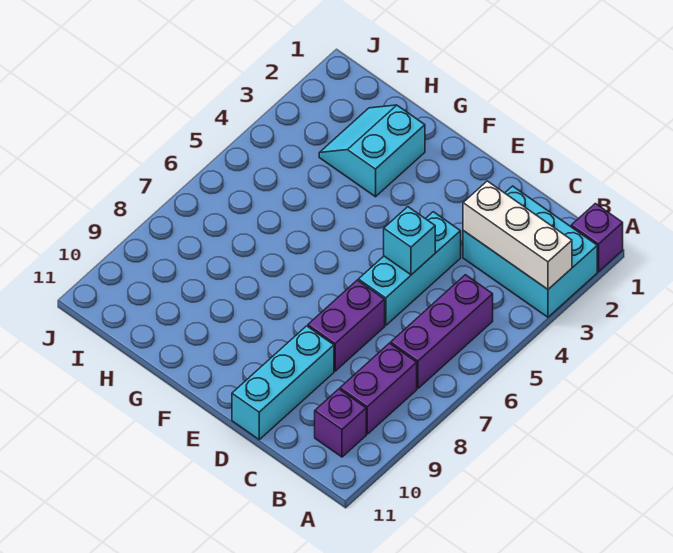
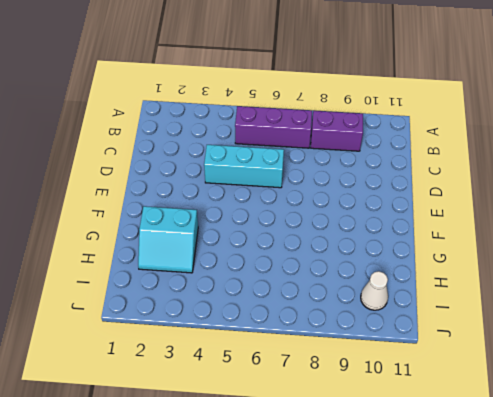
white cone I10 level 1 -> none
none -> purple brick A1 level 1
none -> cyan brick A2:C3 level 1

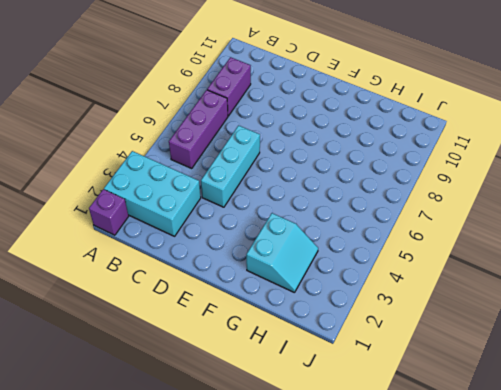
none -> purple brick B10 level 1
none -> purple brick D7:D8 level 1

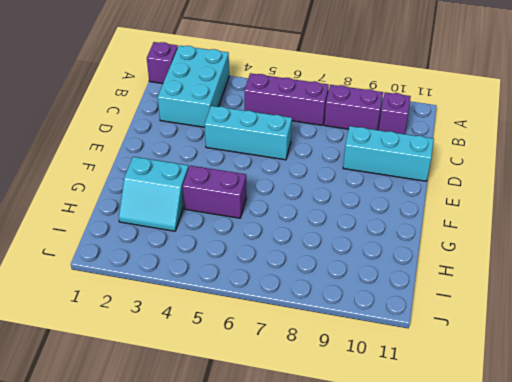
purple brick G4:G5 level 1 -> purple brick D7:D8 level 1
none -> white brick A3:C3 level 2
none -> cyan brick D5 level 2

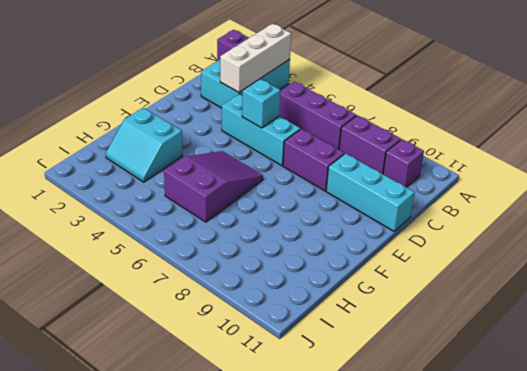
purple slope F5:H6 level 1 top H -> none

